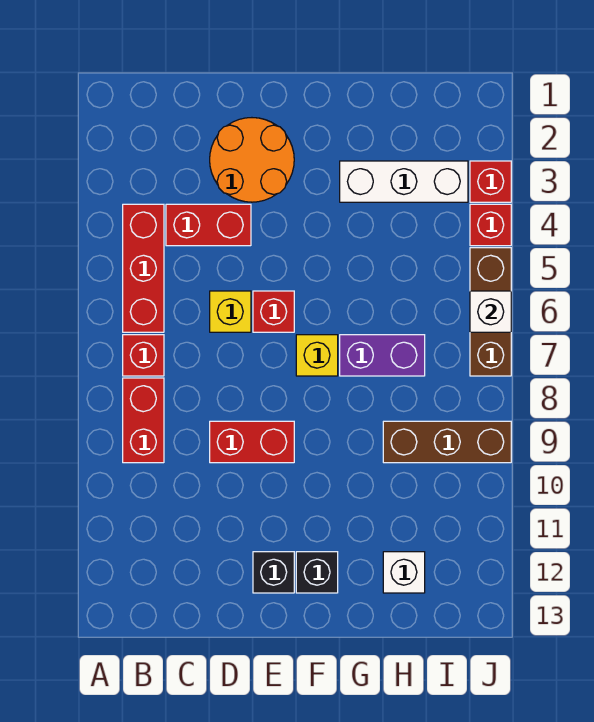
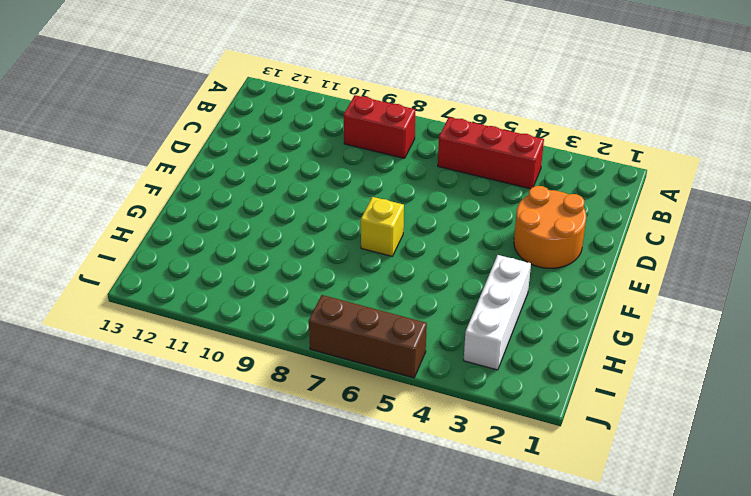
none -> red brick B7 level 1
none -> red brick C4:D4 level 1
none -> yellow brick D6 level 1

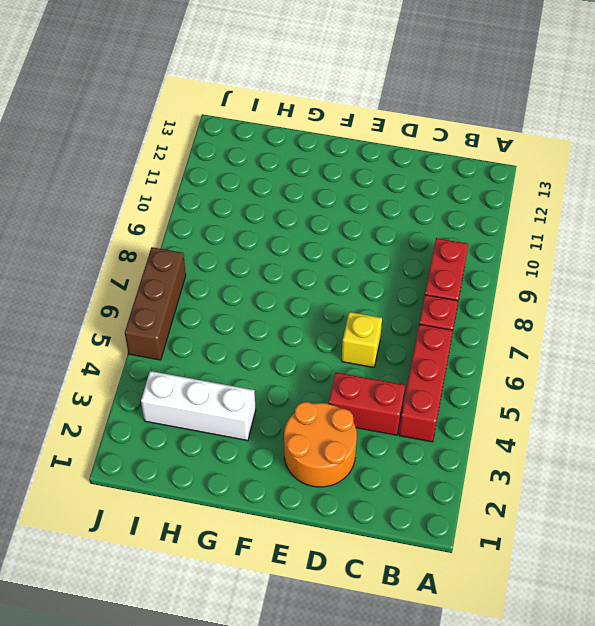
none -> red brick D9:E9 level 1
none -> red brick E6 level 1
none -> black brick E12 level 1

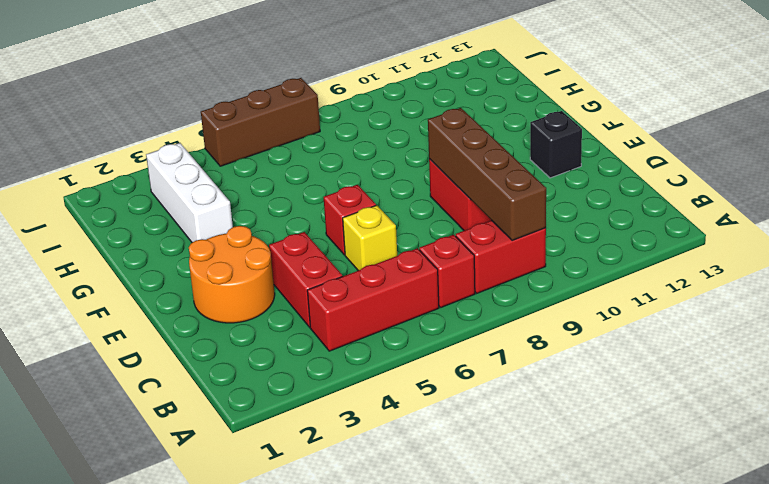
brown brick B9:E9 level 2 -> none
none -> yellow brick F7 level 1
none -> black brick F12 level 1
none -> purple brick G7:H7 level 1

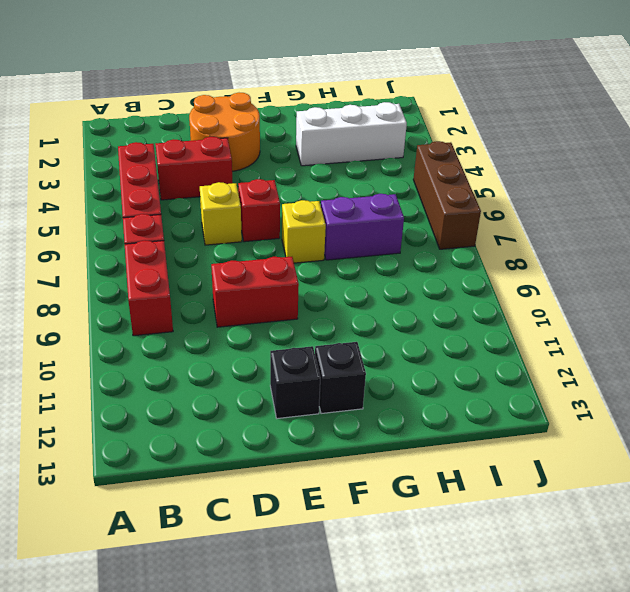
none -> brown brick H9:J9 level 1
none -> white brick H12 level 1
none -> red brick J3 level 1

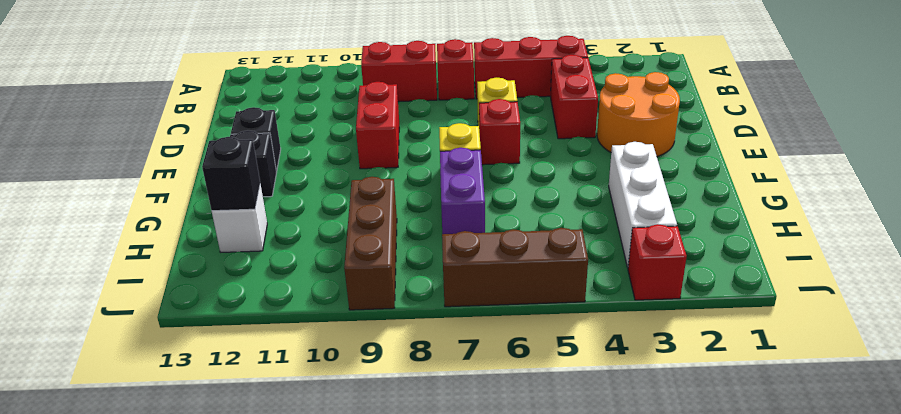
black brick H12 level 2 -> none
none -> red brick J4 level 1
none -> white brick J6 level 2

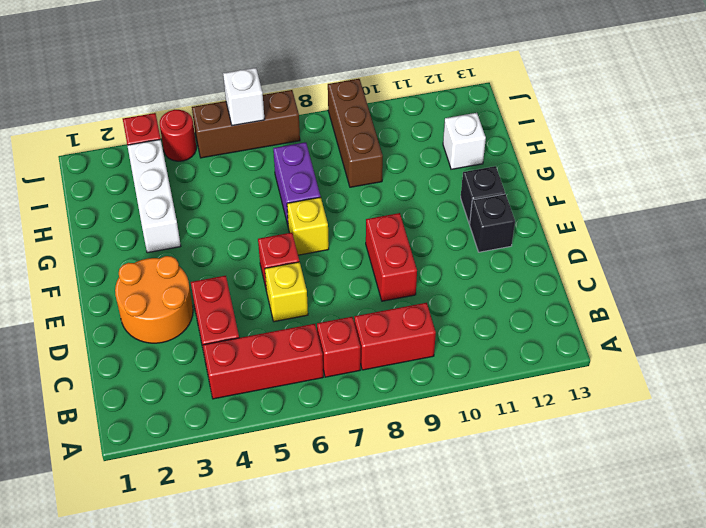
red round brick J4 level 1 -> red brick J4 level 1

